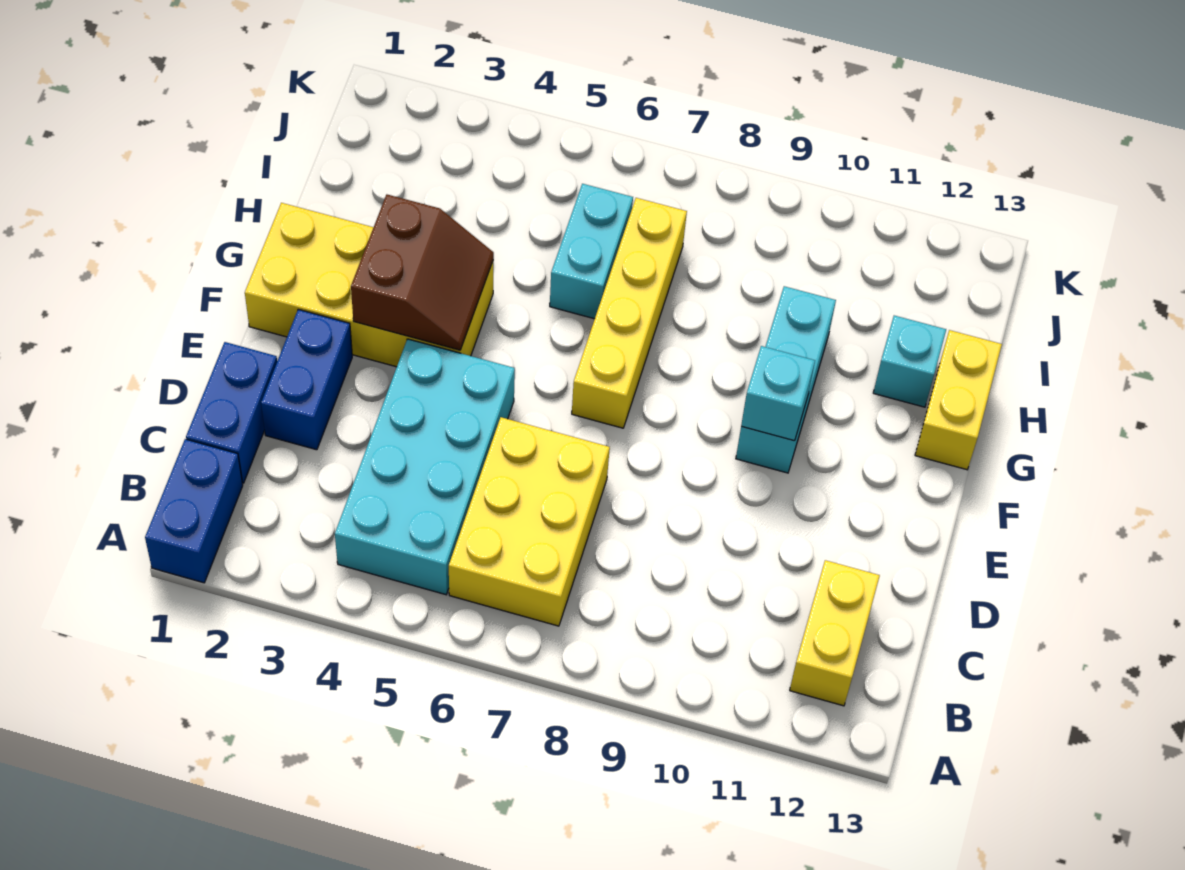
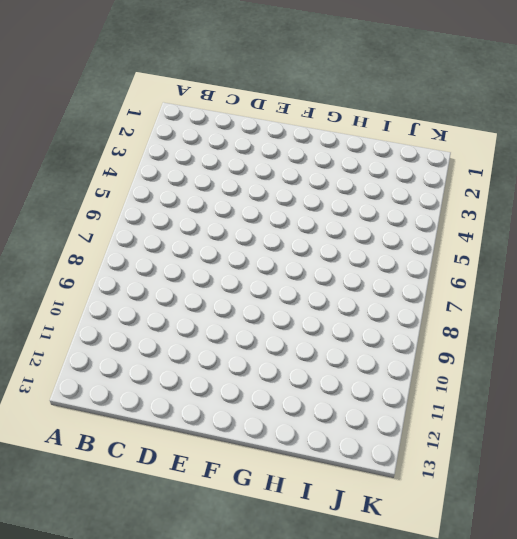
none -> blue brick A1:B1 level 1
none -> cyan brick B4:E5 level 1
none -> yellow brick B6:D7 level 1

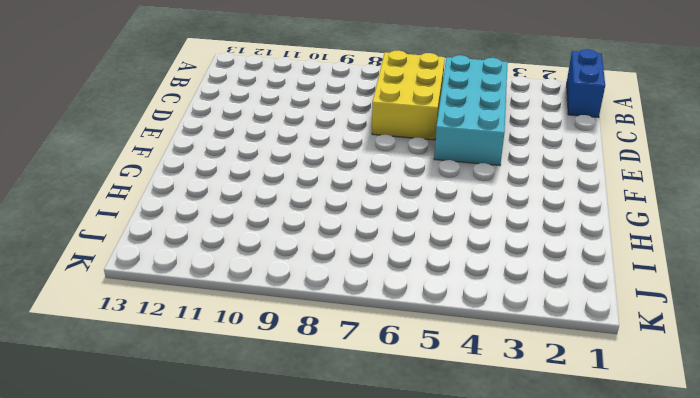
none -> yellow brick B12:C12 level 1
none -> blue brick C1:D1 level 1
none -> blue brick D2:E2 level 1

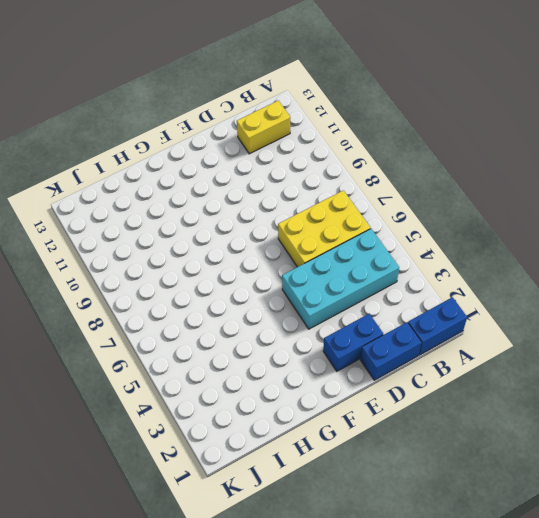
none -> yellow brick F1:G4 level 1
none -> yellow brick F7:I7 level 1
none -> cyan brick F10:H10 level 1

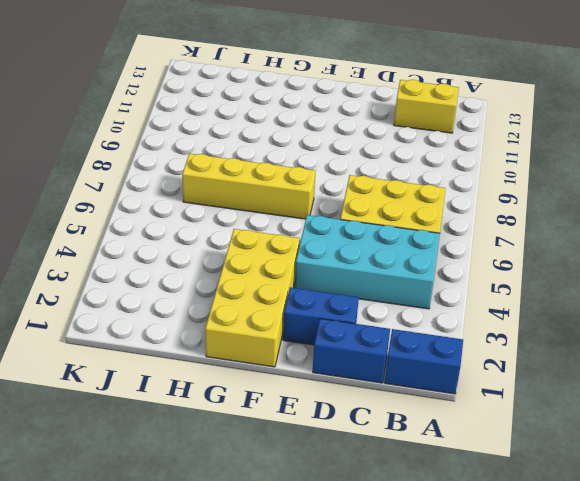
none -> cyan brick F10:H10 level 1
none -> yellow brick G13:H13 level 1
none -> cyan brick H6:I6 level 1

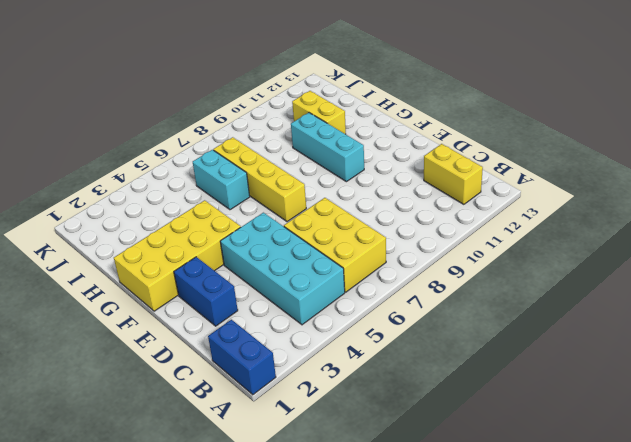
yellow brick H11:I11 level 1 -> yellow brick G13:H13 level 1
none -> blue brick C1:D1 level 1
none -> cyan brick H12 level 1
none -> brown slope F3:G4 level 2 top 3

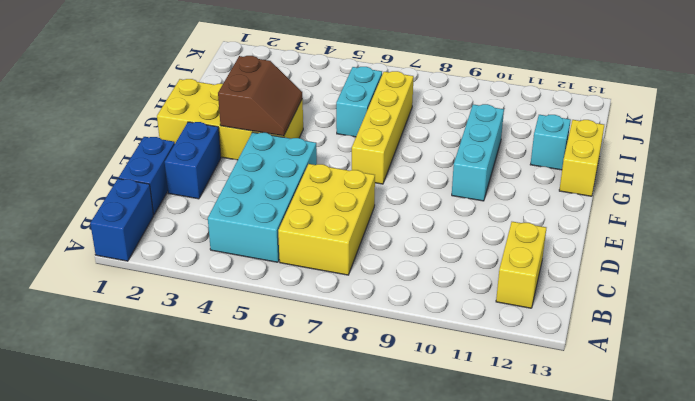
none -> cyan brick F10 level 2

